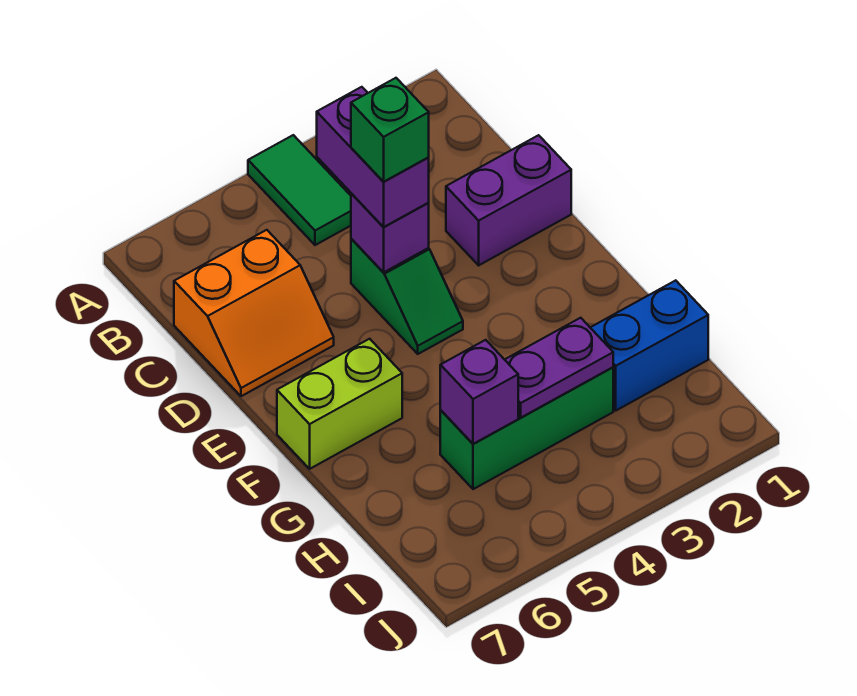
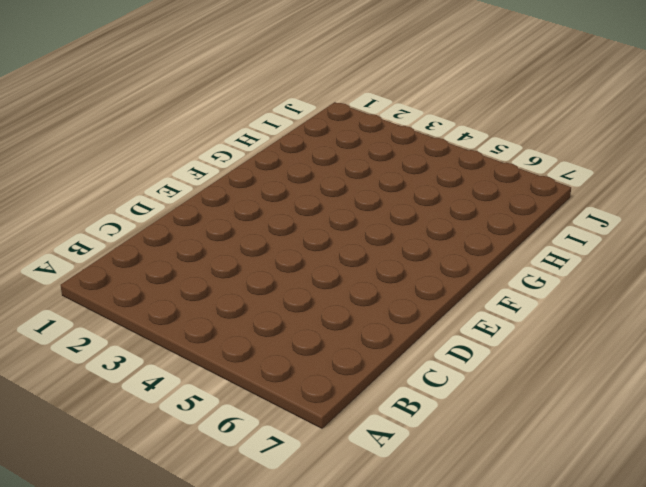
none -> green tile A4:B4 level 1
none -> orange slope C6:D7 level 1 top C
none -> purple brick D1:D2 level 1

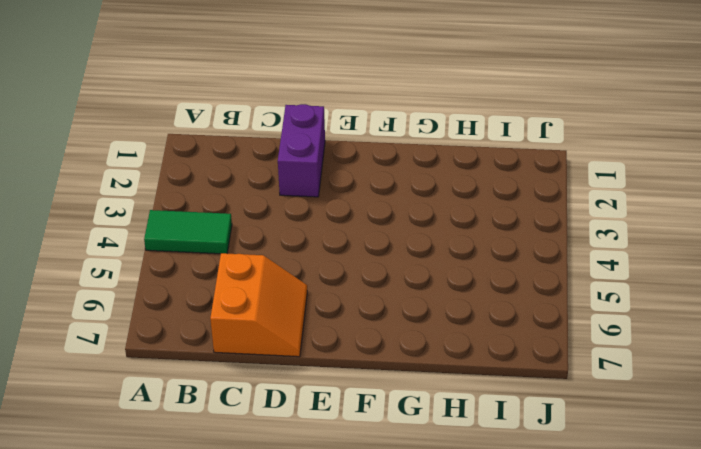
none -> green slope D4:E4 level 1 top D
none -> lime brick F6:F7 level 1
none -> blue brick H1:H2 level 1

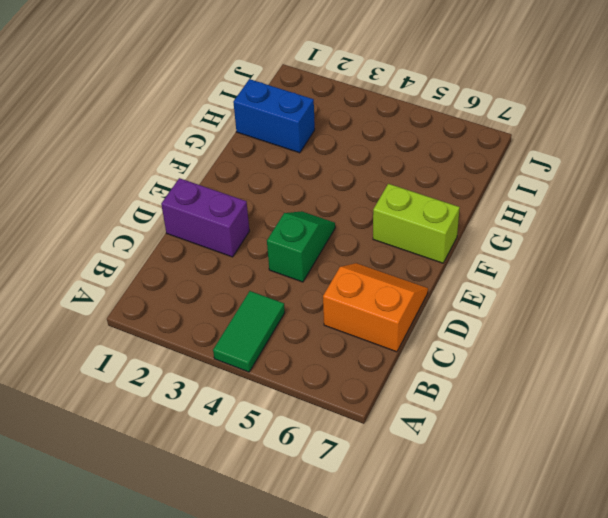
none -> green brick H3:H5 level 1
none -> purple brick D4 level 2
none -> purple plate H3:H4 level 2

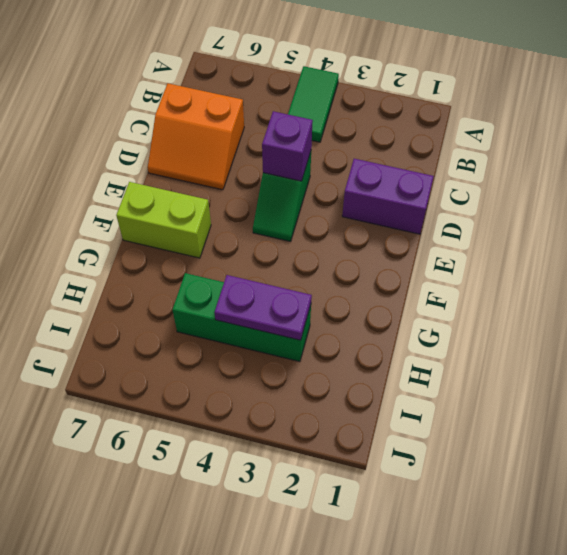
none -> blue brick H1:H2 level 1
none -> purple brick H5 level 2
none -> purple brick C4:D4 level 3

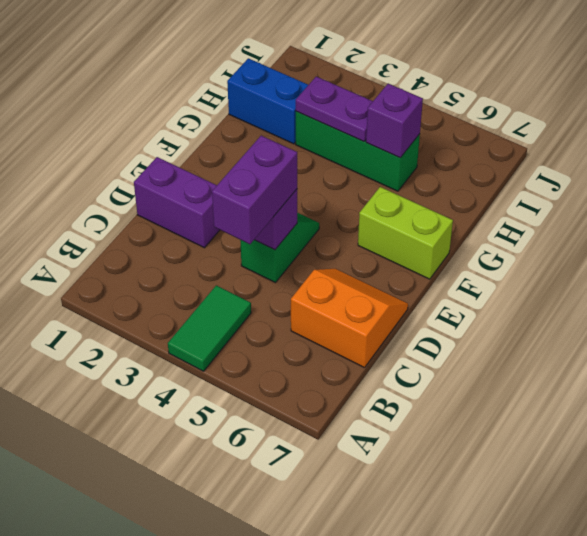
none -> green brick D4 level 4

